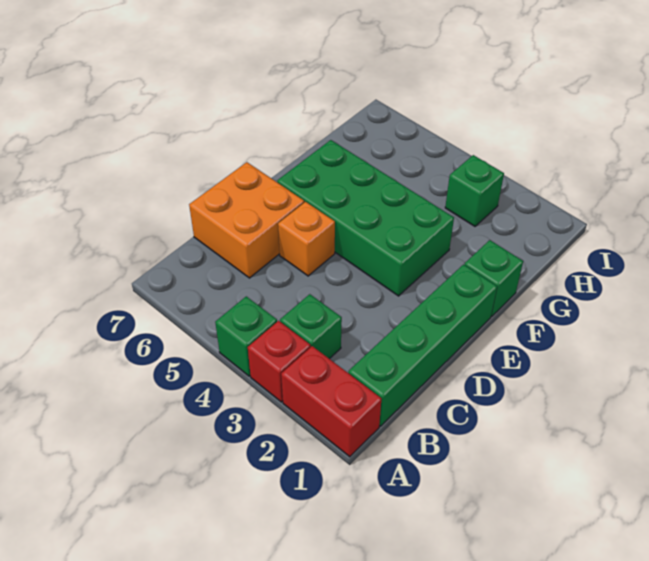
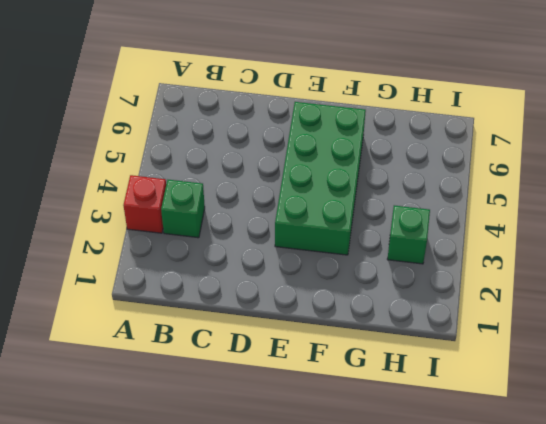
none -> red brick A1:A2 level 1
none -> green brick A4 level 1

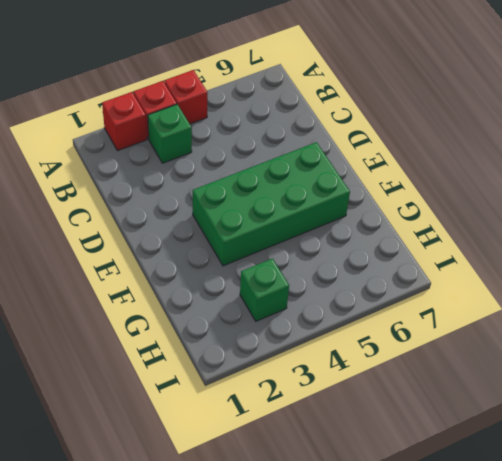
red brick A2 level 1 -> red brick A1:A2 level 1
red brick A4 level 1 -> green brick A4 level 1
none -> green brick B1:E1 level 1
none -> orange brick C6:D7 level 1

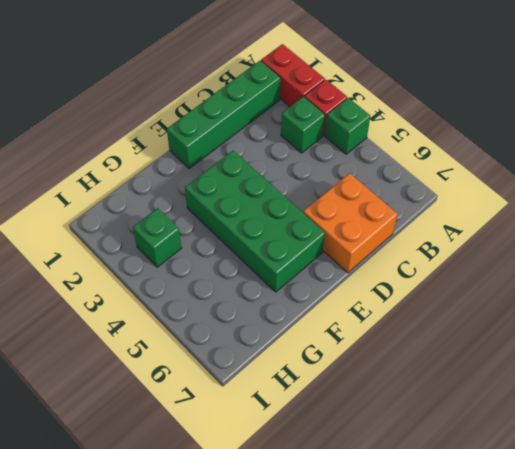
none -> orange brick D5 level 1
none -> green brick F1 level 1

